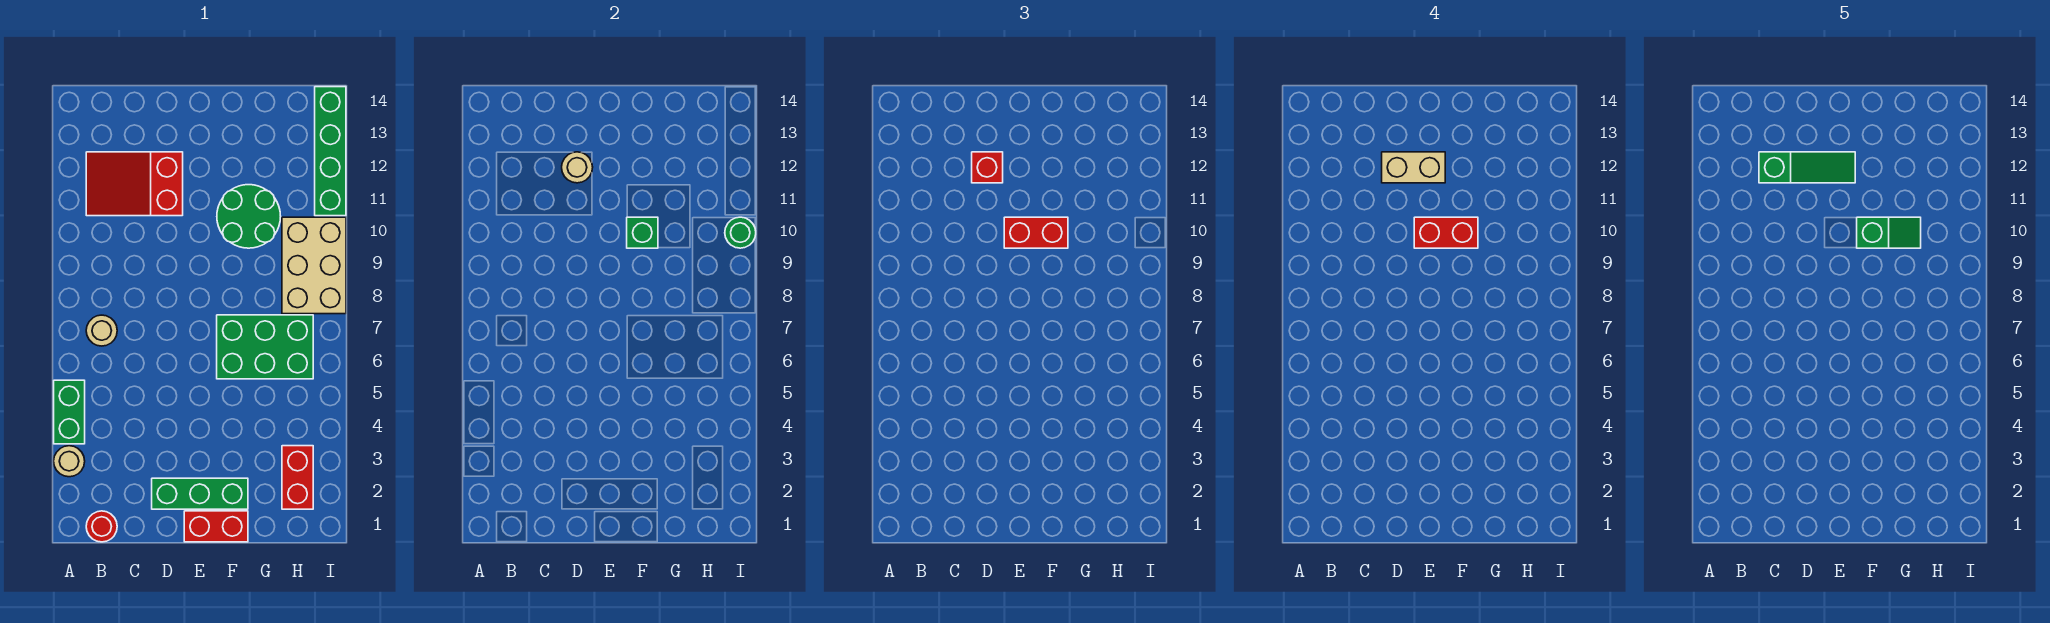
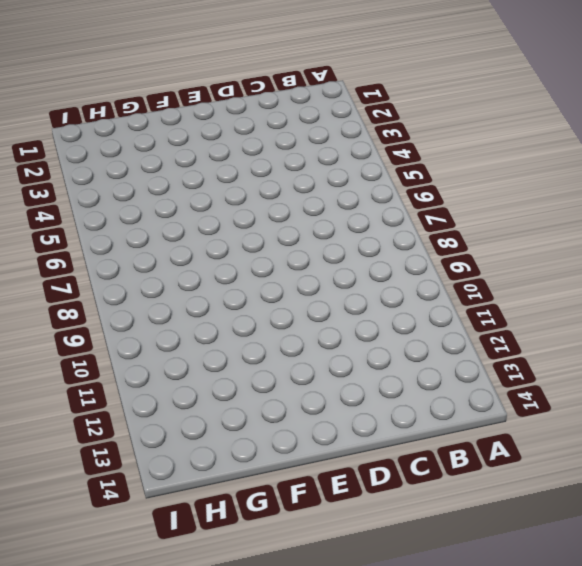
none -> tan round brick A3 level 1
none -> green brick A4:A5 level 1
none -> red round brick B1 level 1

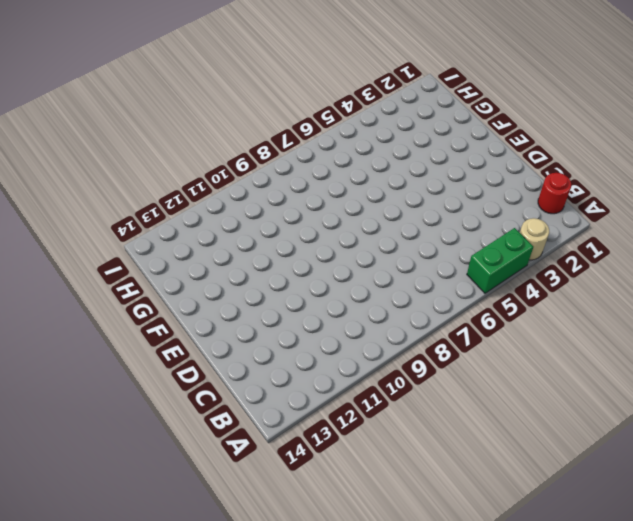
none -> tan round brick B7 level 1
none -> red slope B11:D12 level 1 top D
none -> green brick D2:F2 level 1

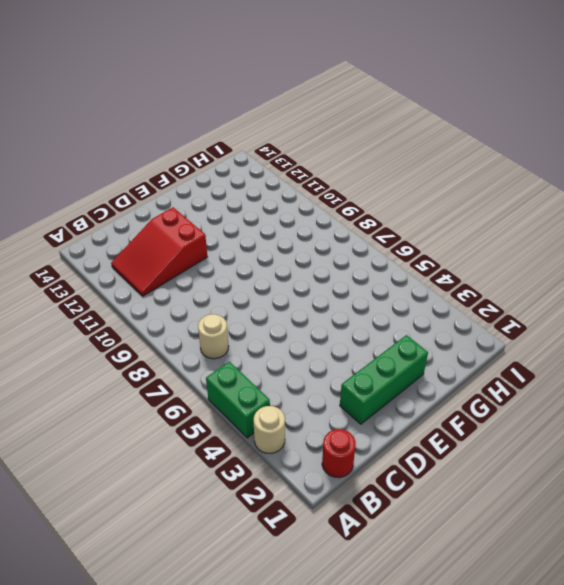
none -> red brick E1:F1 level 1
none -> green brick F6:H7 level 1
none -> green round brick F10:G11 level 1

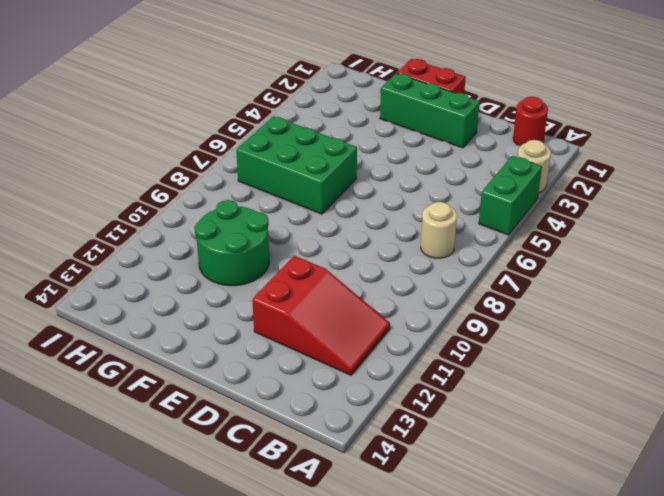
none -> red brick H2:H3 level 1
none -> tan brick H8:I10 level 1
none -> green brick I11:I14 level 1

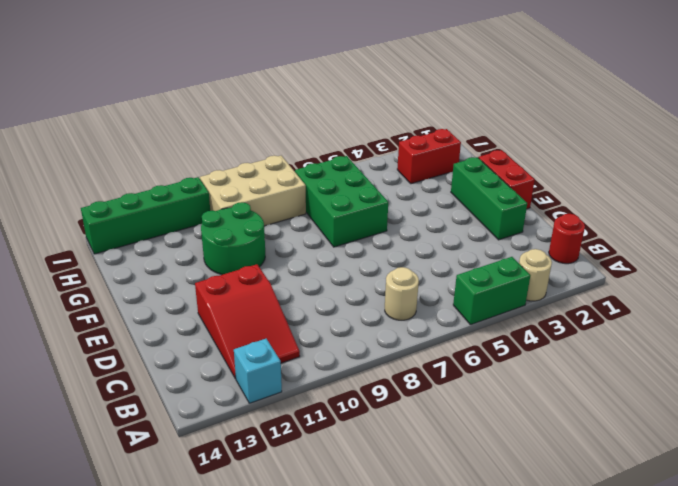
cyan brick A12 level 1 -> none
none -> tan round brick D12 level 2
none -> green brick F10 level 2
none -> green round brick I10 level 2

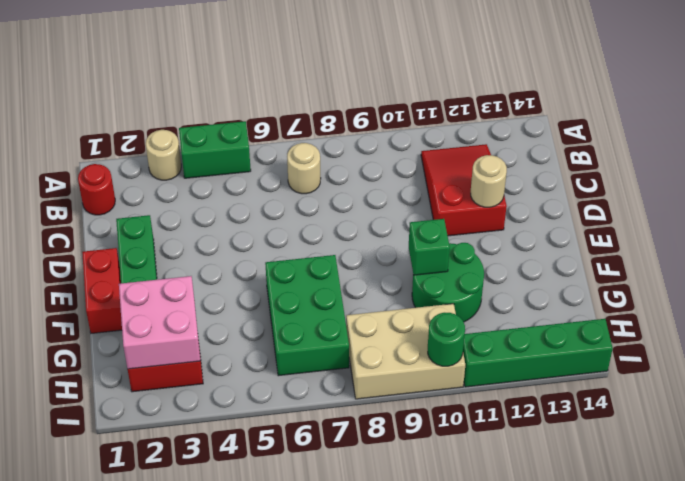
pink brick G2:H3 level 2 -> none
none -> red brick D12 level 3
none -> red brick E10:F10 level 3
none -> tan brick D12:E12 level 4

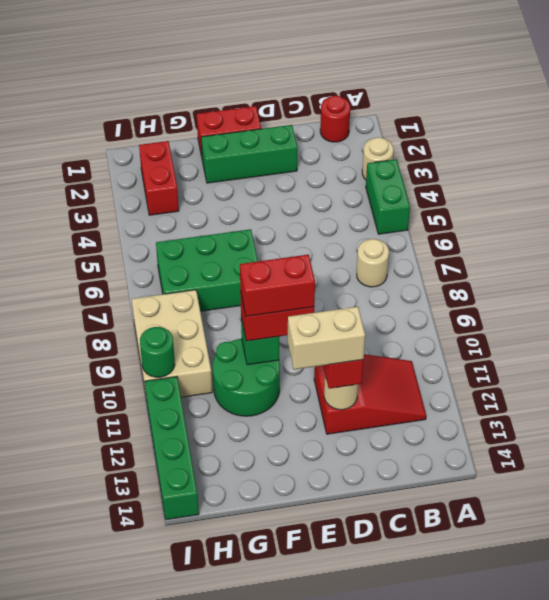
none -> green slope C12:E12 level 5 top C
none -> green slope F10:G10 level 5 top F

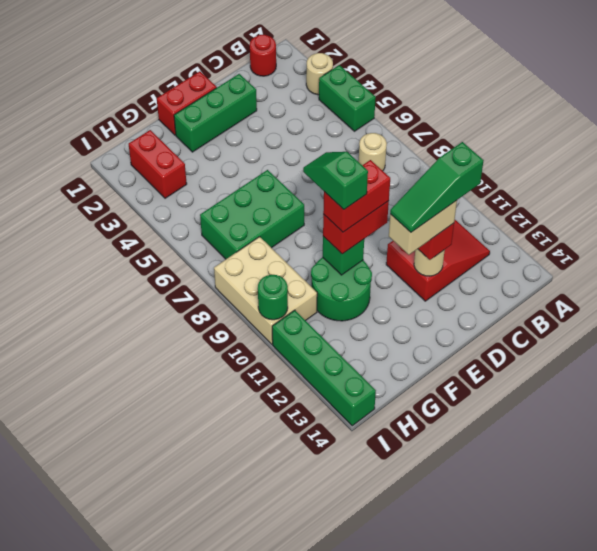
green slope F9:F10 level 5 top 10 -> green slope F10:G10 level 5 top F

